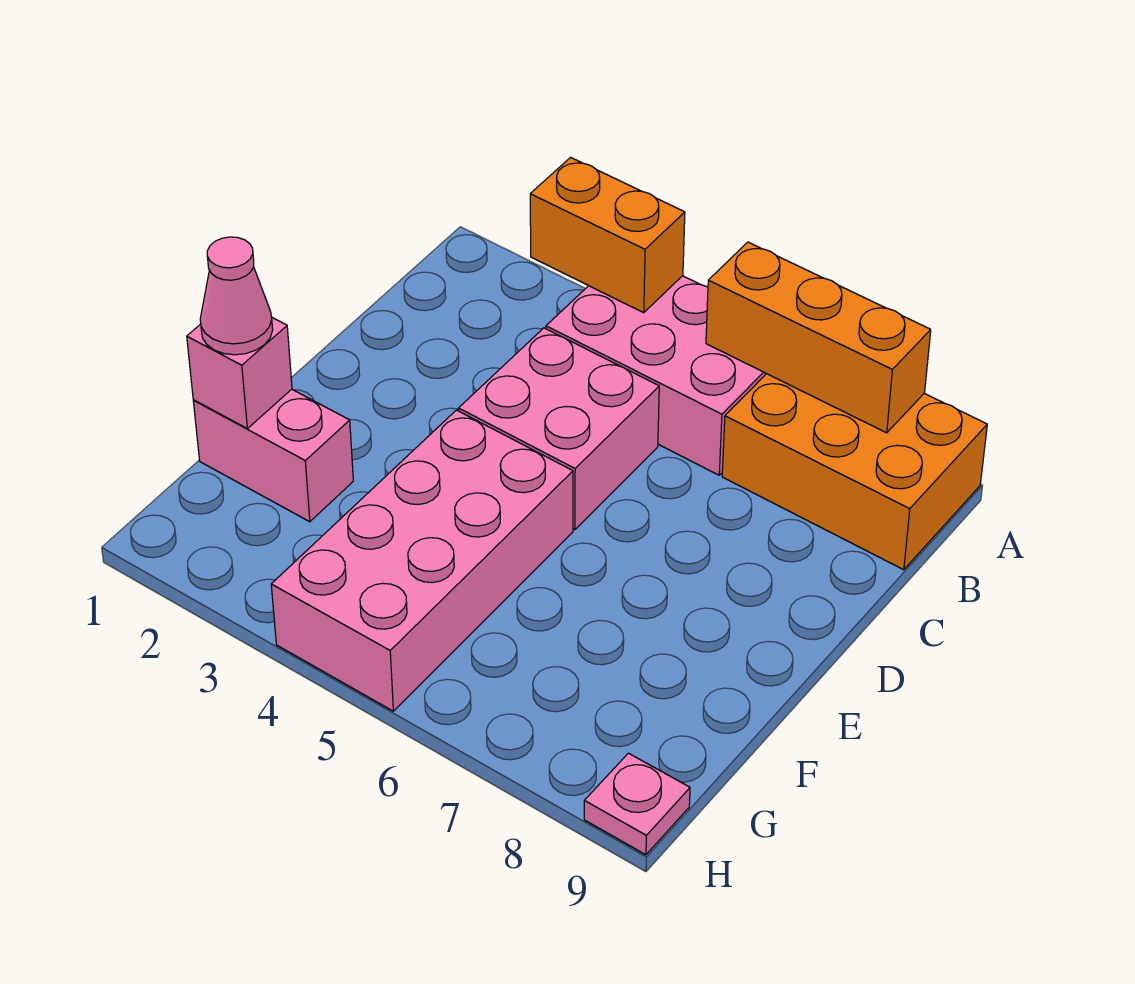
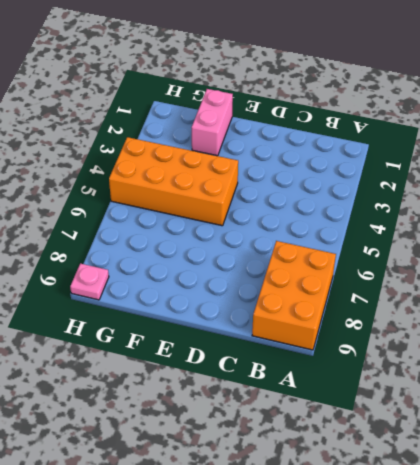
orange brick E4:H5 level 1 -> pink brick E4:H5 level 1
none -> pink brick A4:B6 level 1
none -> pink brick C4:D5 level 1

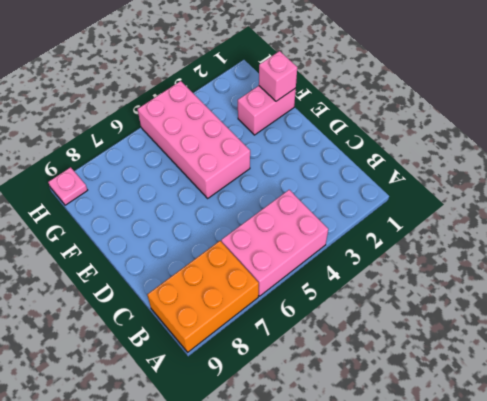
none -> pink brick C4:D5 level 1
none -> orange brick A3:A4 level 2

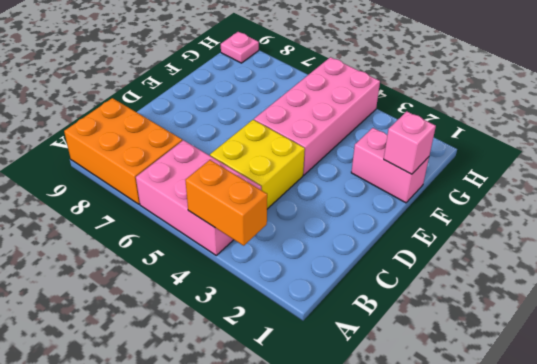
yellow brick C4:D5 level 1 -> pink brick C4:D5 level 1
none -> orange brick A6:A8 level 2
none -> pink cone F1 level 3

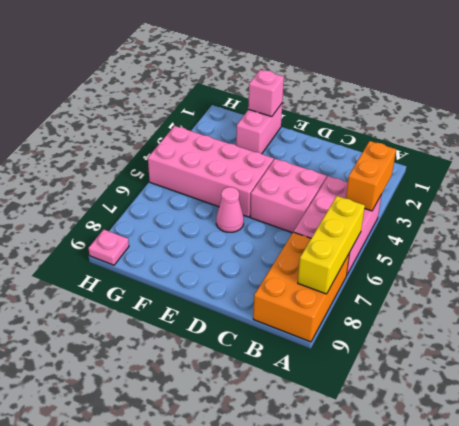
yellow brick A6:A8 level 2 -> orange brick A6:A8 level 2
pink cone E6 level 1 -> pink cone F1 level 3

